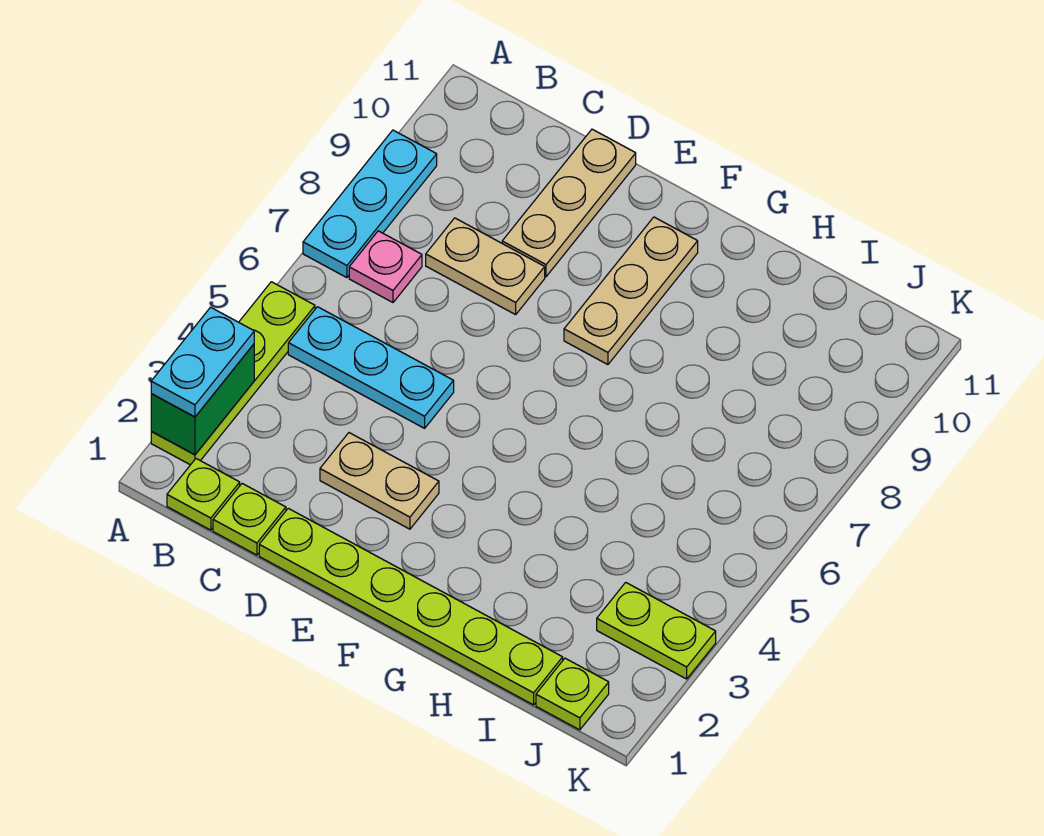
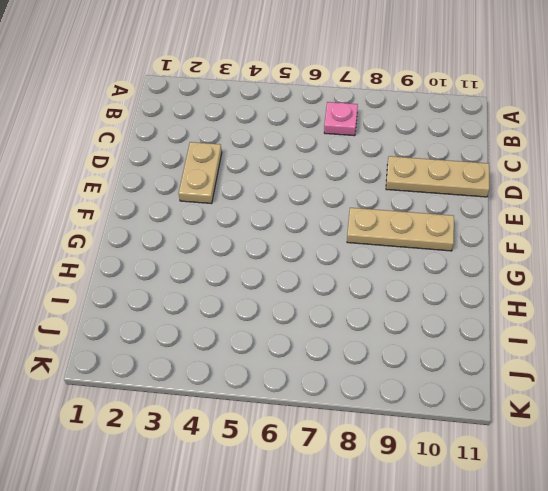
none -> lime plate A2:A5 level 1
none -> cyan plate A7:A9 level 1
none -> lime plate B1 level 1

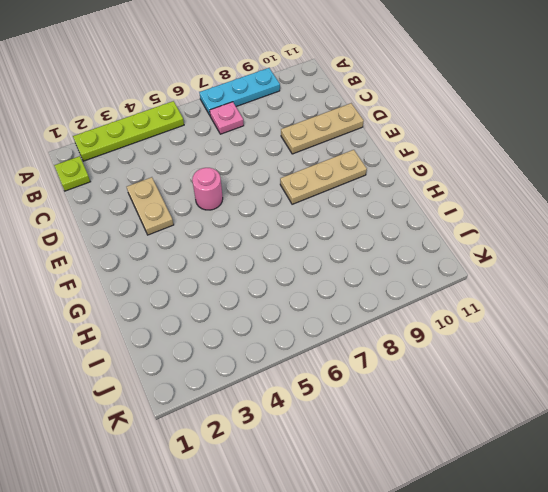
pink round brick E5 level 1 -> none
none -> cyan plate B5:D5 level 1
none -> lime plate C1 level 1
none -> tan plate C8:D8 level 1

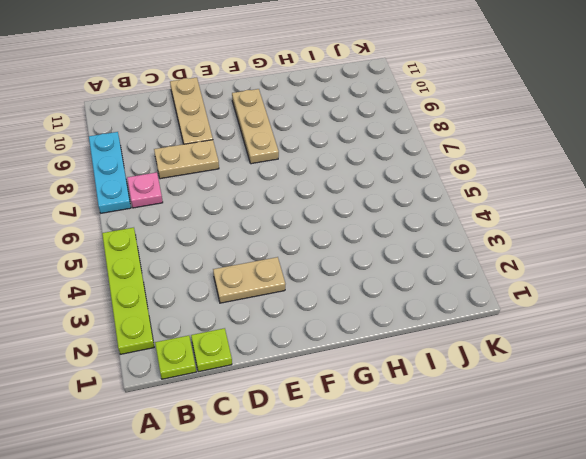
none -> cyan plate B5:D5 level 1
none -> lime plate D1:I1 level 1
none -> lime plate J1 level 1

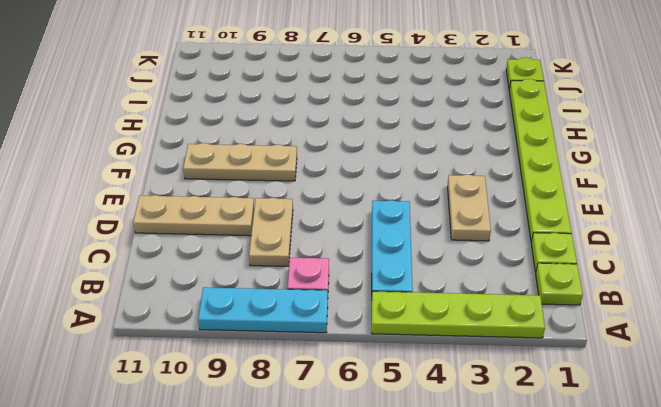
none -> lime plate J3:K3 level 1
none -> green brick A2:A3 level 2
none -> cyan plate A2:A3 level 3

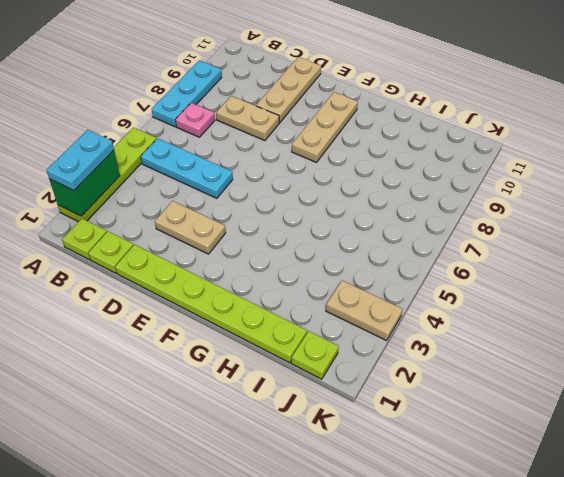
tan plate J3:K3 level 1 -> lime plate J3:K3 level 1

